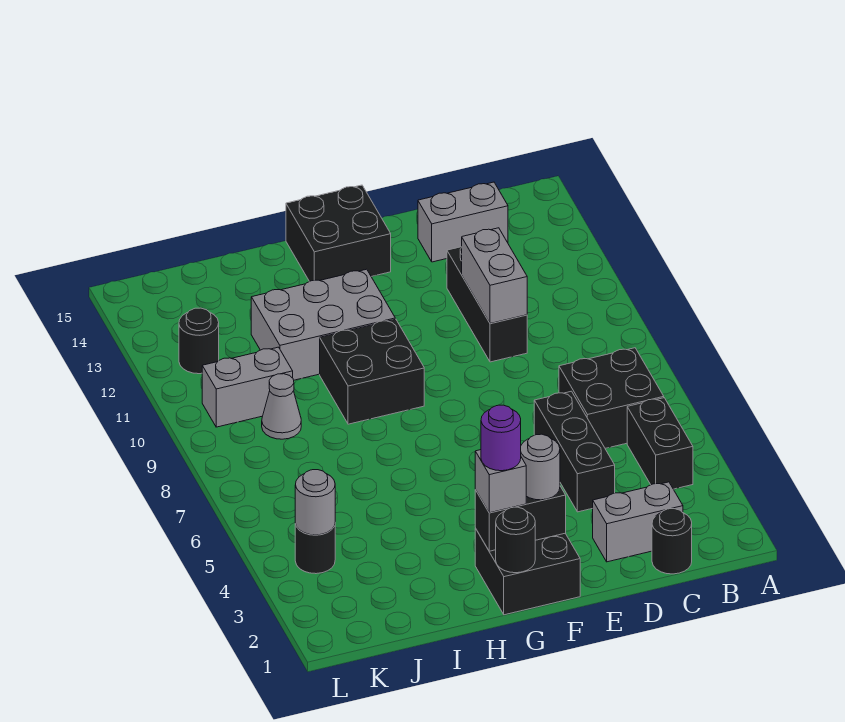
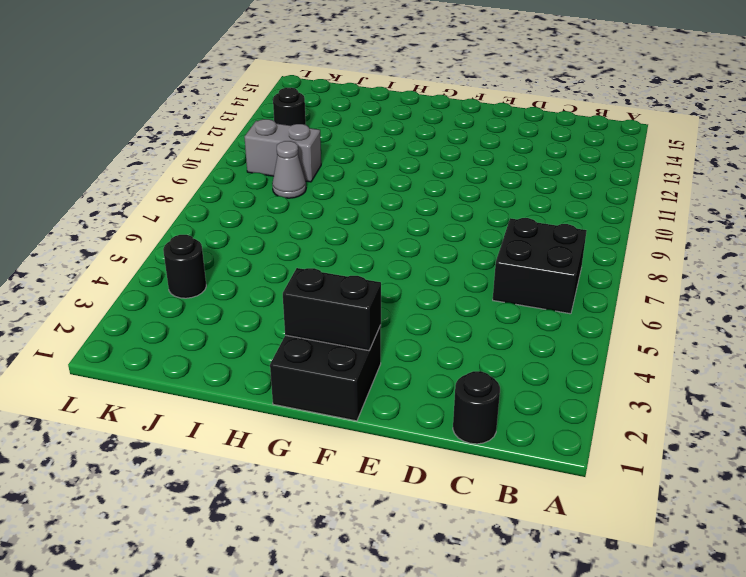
none -> black brick B4:B5 level 1
none -> grey brick C2:D2 level 1
none -> grey brick C14:D14 level 1

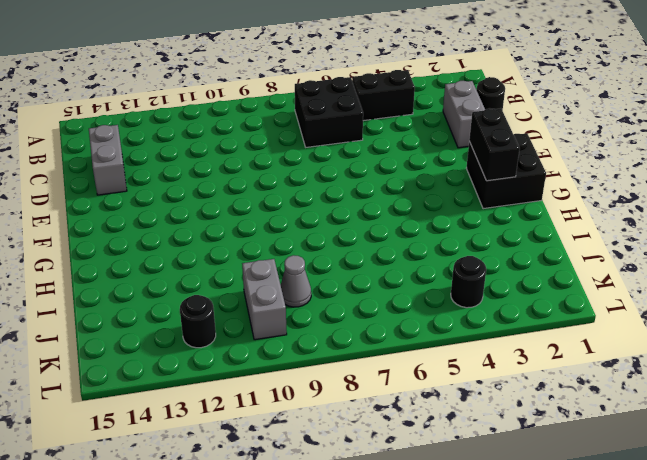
none -> black brick D4:D6 level 1
none -> black brick D10:D12 level 1
none -> black brick F14:G15 level 1

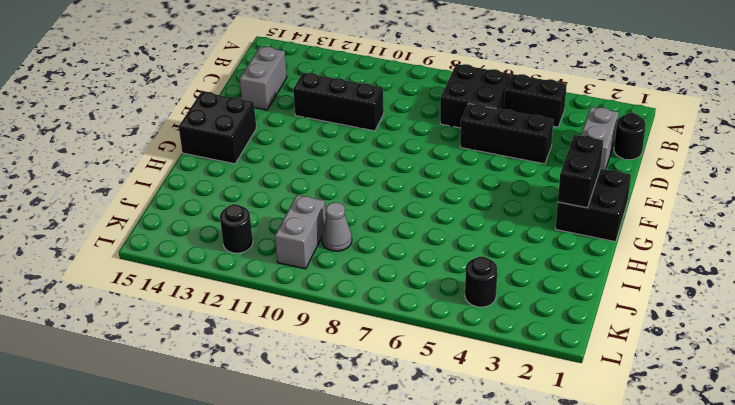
none -> black brick G9:H10 level 1
none -> grey brick G11:I12 level 1
none -> grey brick D10:D11 level 2

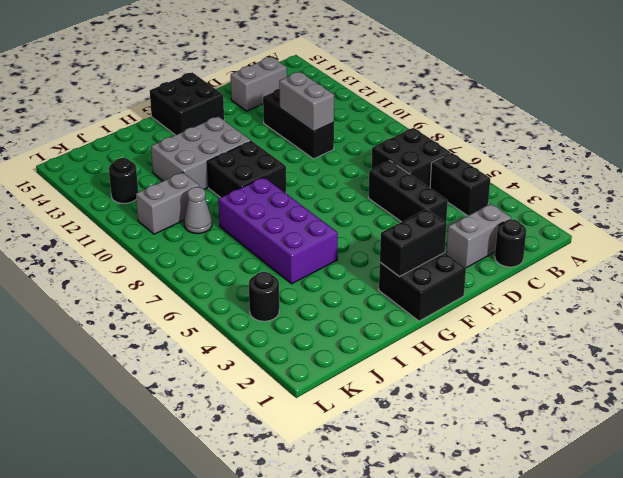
purple brick H5:I8 level 1 -> none
none -> black round brick G1 level 2
none -> grey round brick K4 level 2
none -> grey round brick F2 level 3

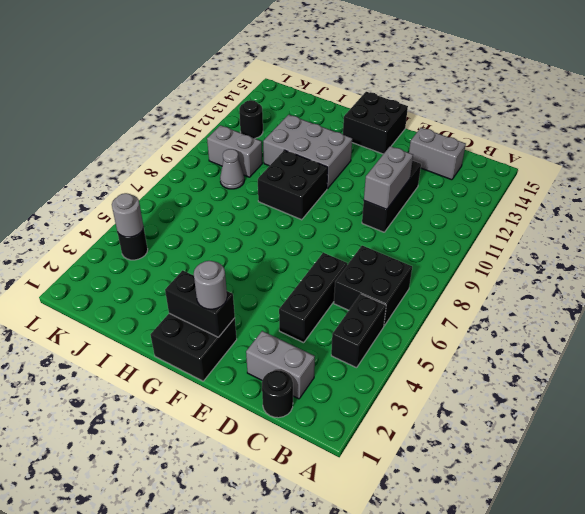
none -> black round brick G1 level 2
none -> grey brick G2 level 3
none -> purple round brick G2 level 4

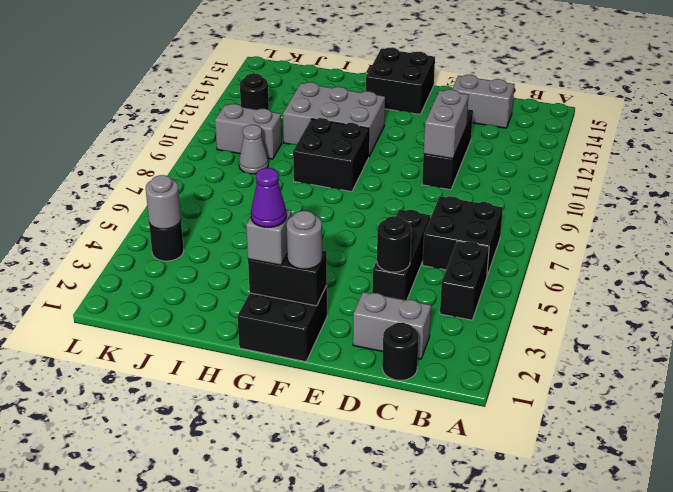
black round brick D4 level 2 -> black round brick G1 level 2
purple cone G2 level 4 -> purple round brick G2 level 4

